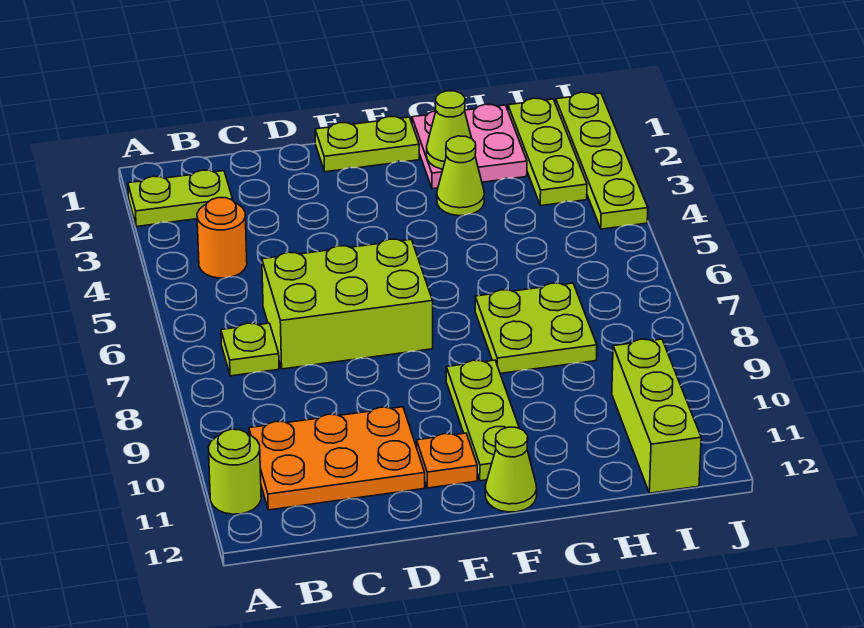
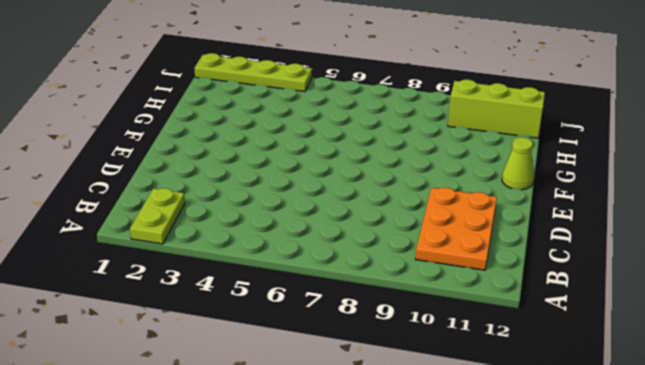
none -> lime round brick A11 level 1
none -> orange round brick B4 level 1
none -> lime plate B7 level 1

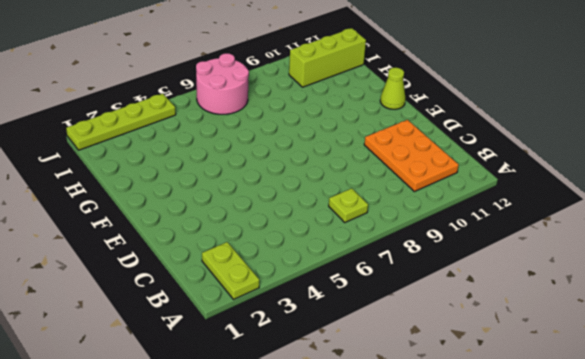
pink round brick I6:J7 level 1 -> none
none -> lime round brick A11 level 1
none -> orange round brick B4 level 1
none -> lime brick C6:E7 level 1

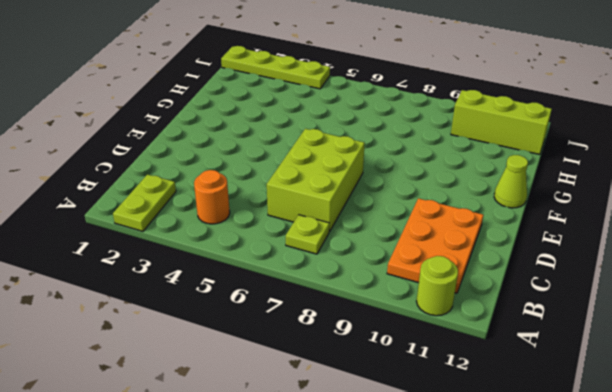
none -> lime plate E1:F1 level 1
none -> orange plate E11 level 1
none -> lime plate F9:F11 level 1

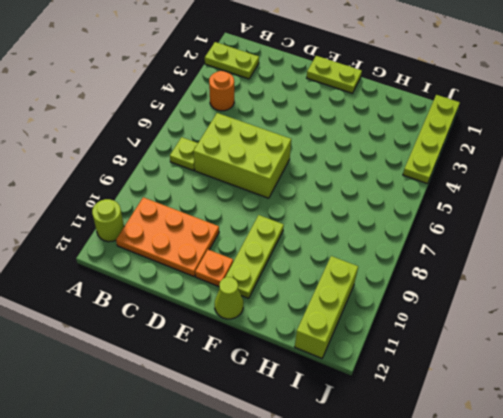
none -> pink plate G1:H2 level 1
none -> lime cone G3 level 1
none -> lime plate G7:H8 level 1

